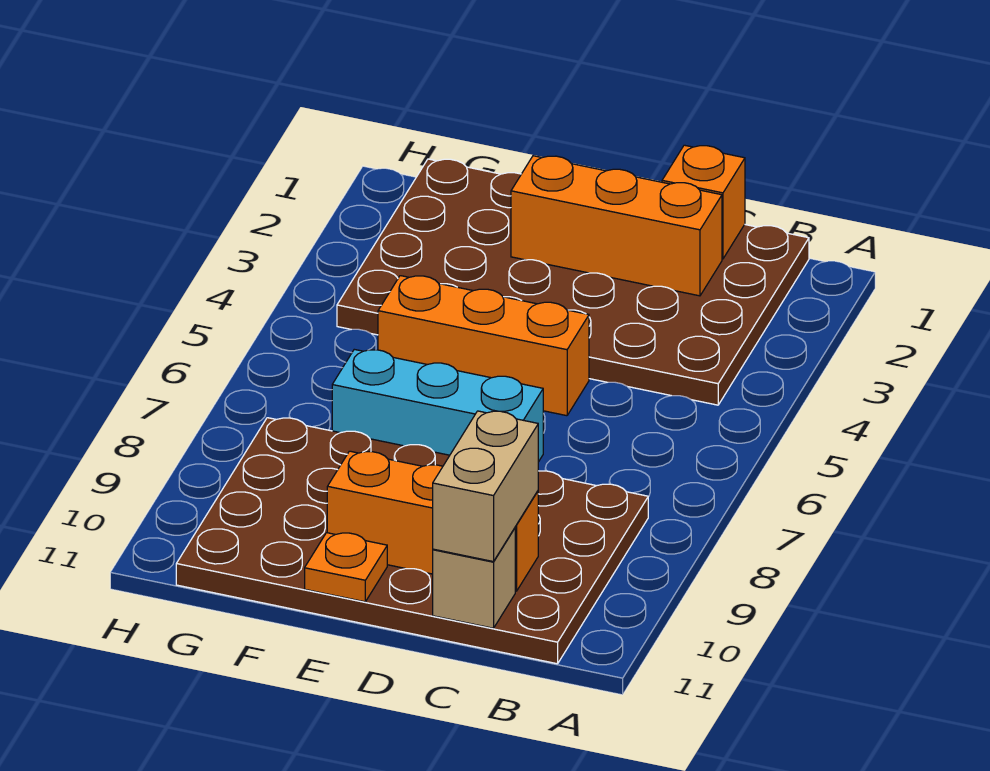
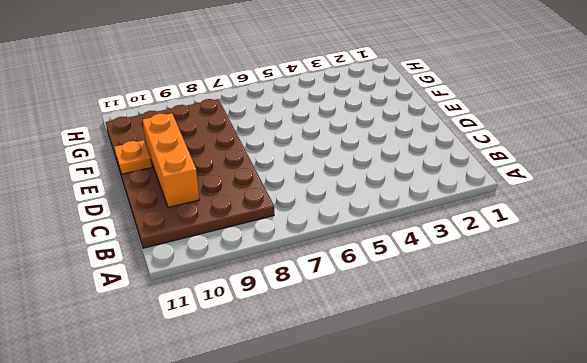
none -> brown plate B1:G4 level 1
none -> orange brick D5:F5 level 1

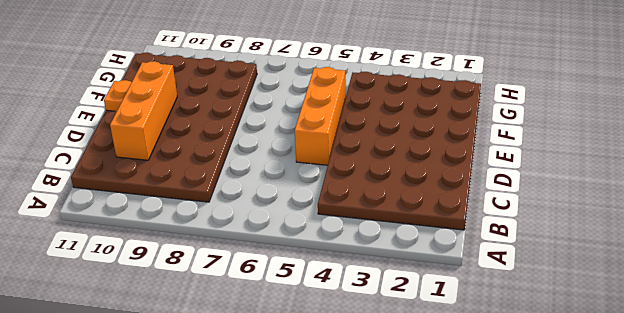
none -> cyan brick D7:F7 level 1
none -> orange brick C1 level 2

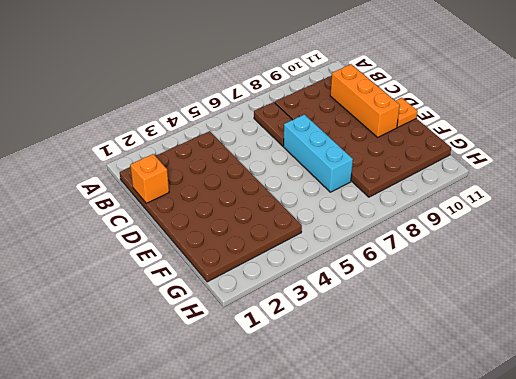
brown plate B7:C7 level 1 -> none
none -> orange brick D5:F5 level 1
none -> orange brick C2:E2 level 2

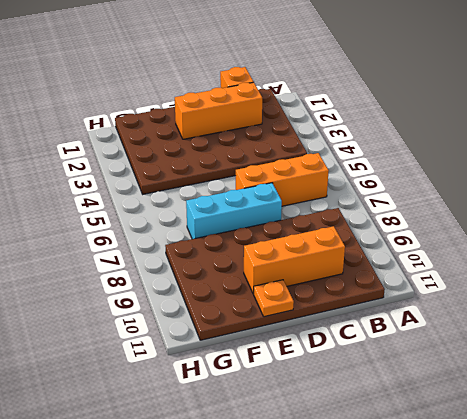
orange brick B6:D6 level 1 -> orange brick D5:F5 level 1
none -> tan brick C11 level 2
none -> tan brick C10:C11 level 3

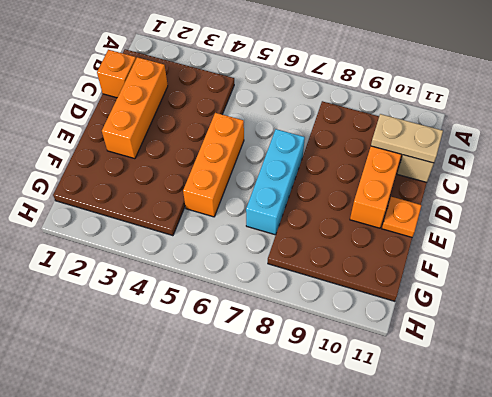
tan plate C10:C11 level 3 -> tan brick C10:C11 level 3

